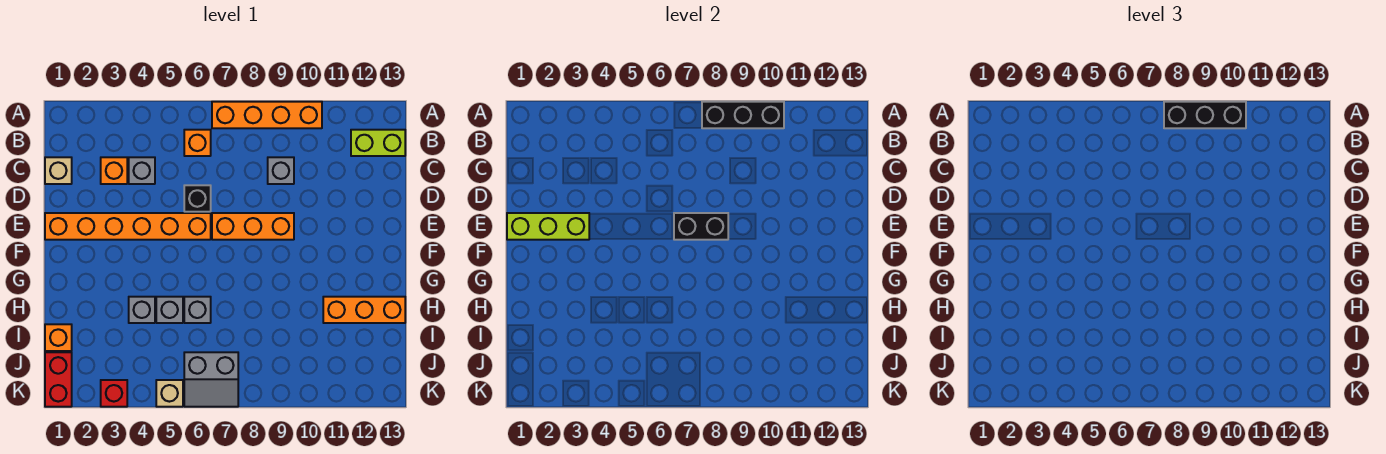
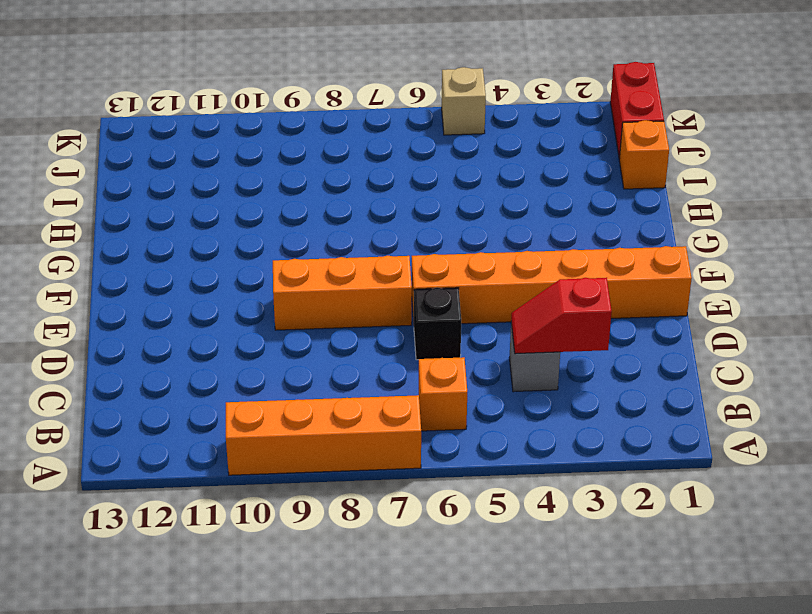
red slope C3:C4 level 2 top 3 -> none
none -> lime brick B12:B13 level 1
none -> tan brick C1 level 1
none -> orange brick C3 level 1

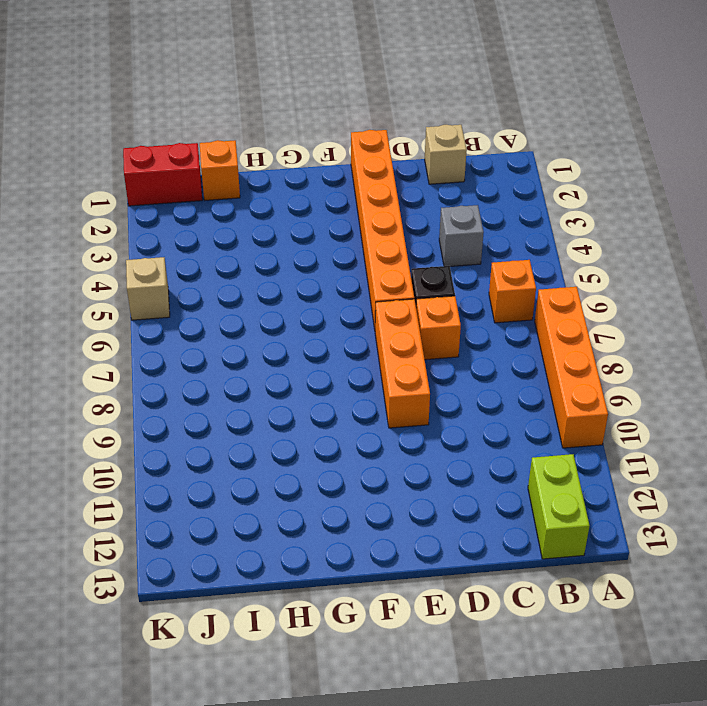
orange brick D7 level 1 -> orange brick C3 level 1
none -> grey brick C9 level 1
none -> grey brick H4 level 1
none -> grey brick H5 level 1

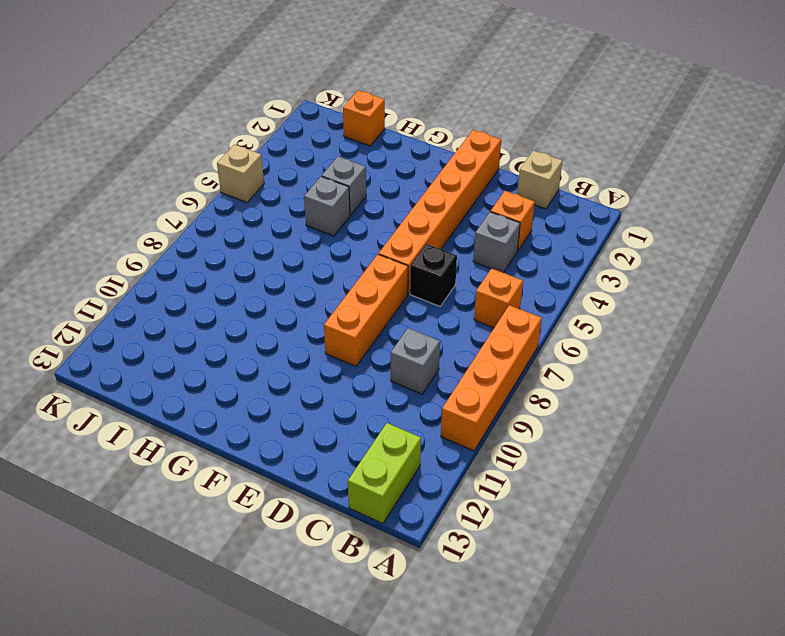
none -> grey brick H6 level 1
none -> orange brick H11:H13 level 1
none -> red brick J1:K1 level 1

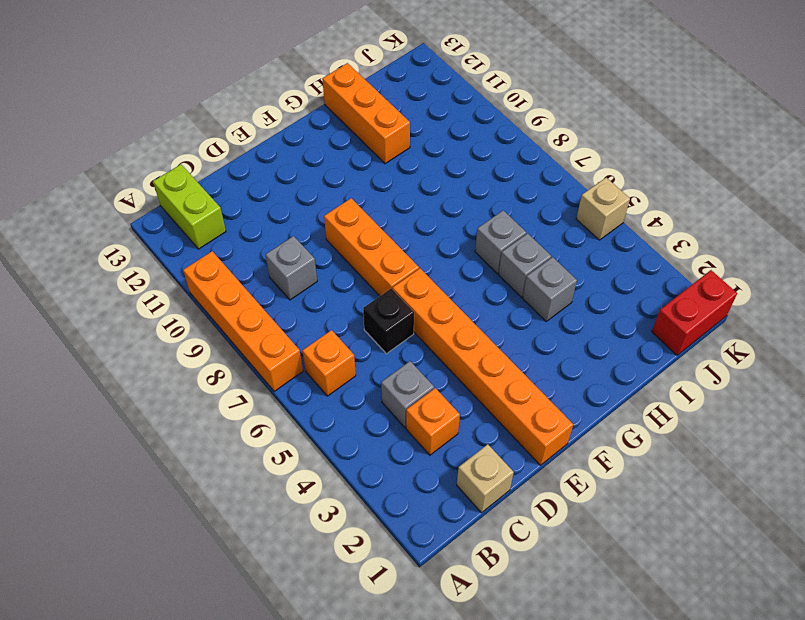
none -> orange brick I1 level 1
none -> grey slope J6:K7 level 1 top J
none -> red brick K3 level 1

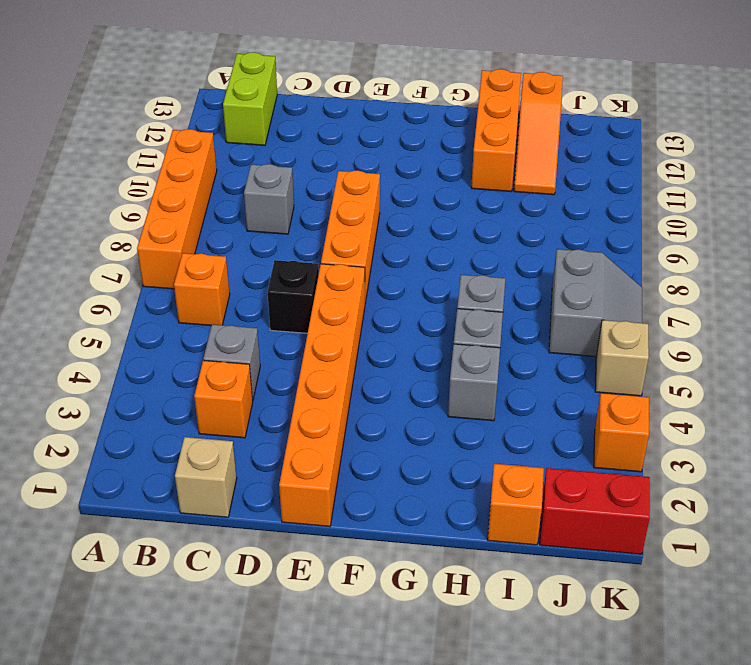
orange slope I11:I13 level 1 top 13 -> none
orange brick K3 level 1 -> red brick K3 level 1
none -> black brick A8:A10 level 2
none -> lime brick E1:E3 level 2
none -> black brick E7:E8 level 2

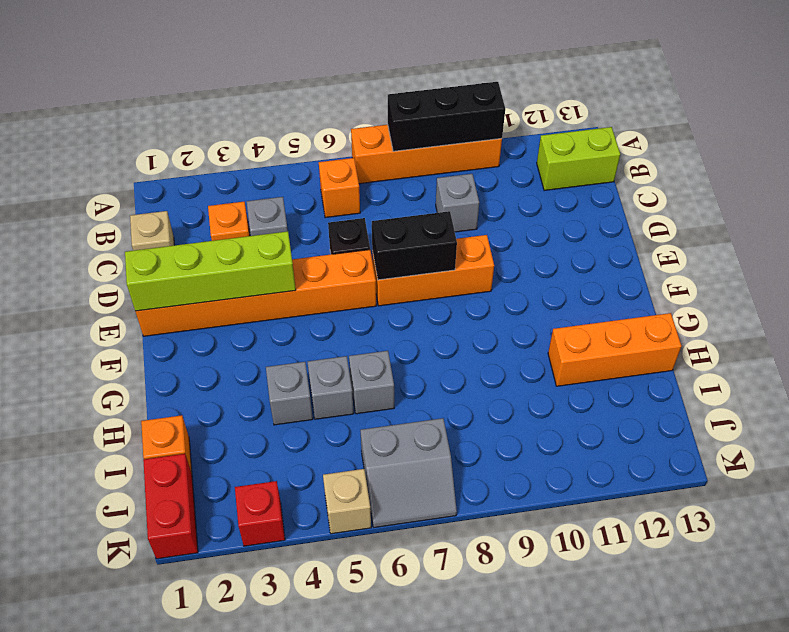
lime brick E1:E4 level 2 -> lime brick E1:E3 level 2
none -> black brick A8:A10 level 3

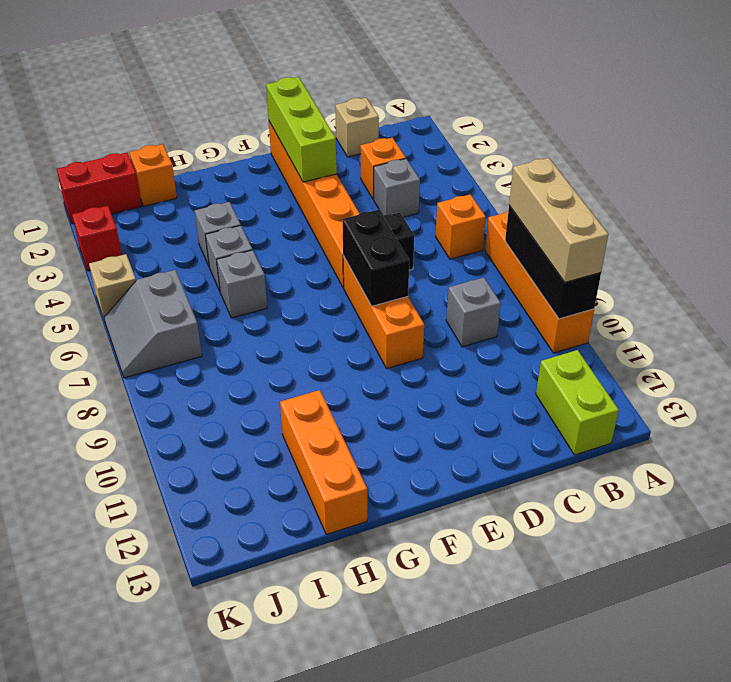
tan brick A8:A10 level 3 -> black brick A8:A10 level 3

